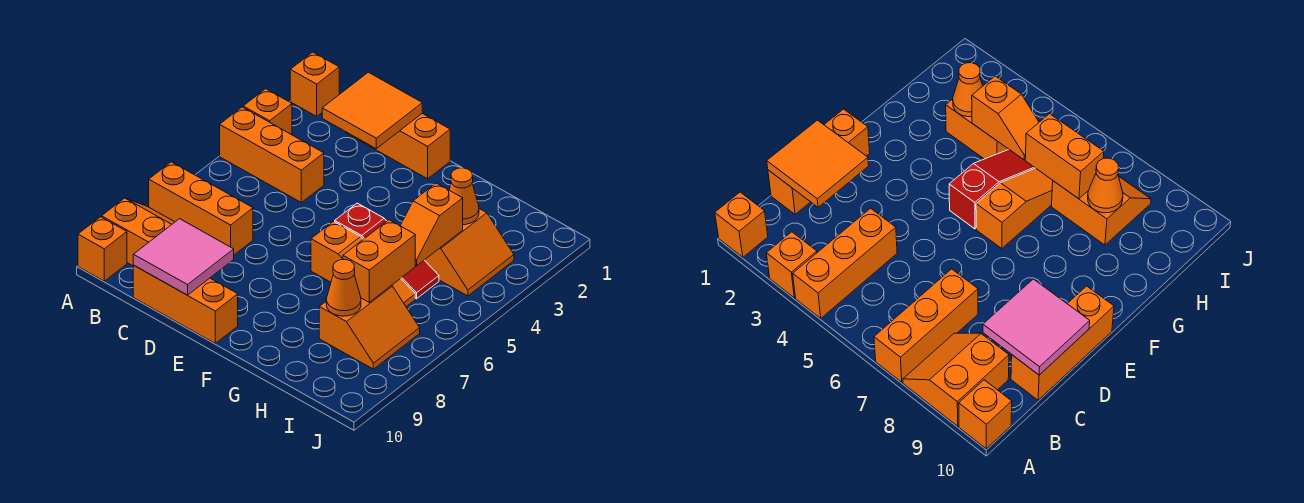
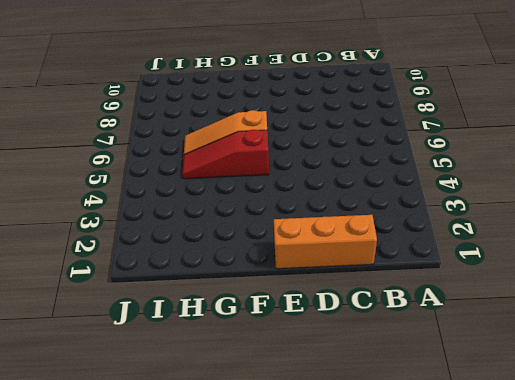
none -> orange brick A1 level 1
none -> orange brick A3 level 1
none -> orange brick A4:C4 level 1

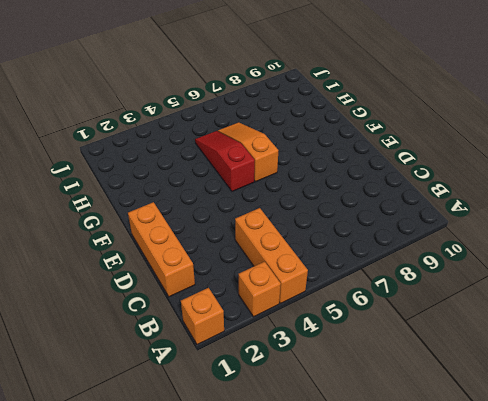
none -> orange brick A7:C7 level 1
none -> orange slope A8:B9 level 1 top 9
none -> orange brick A10 level 1

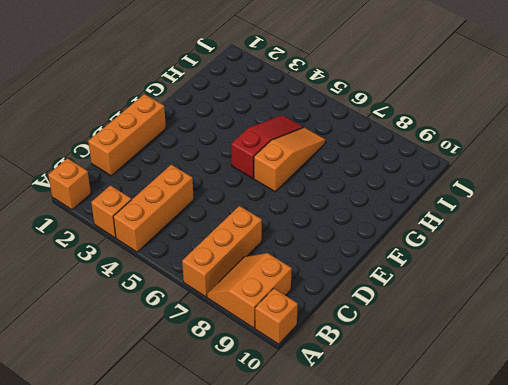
none -> orange brick C10:E10 level 1
none -> orange slope H3:I4 level 1 top H
none -> orange slope H7:I8 level 1 top H

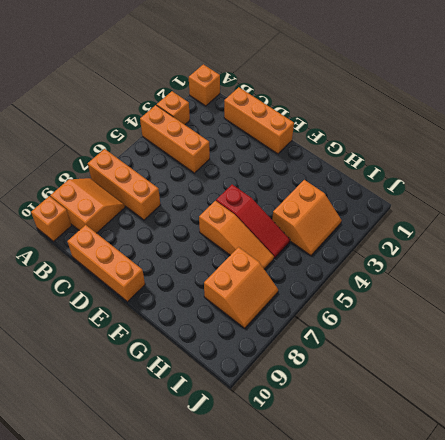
none -> orange tile C1:D2 level 2
none -> pink tile C9:D10 level 2
none -> orange cone H3 level 2

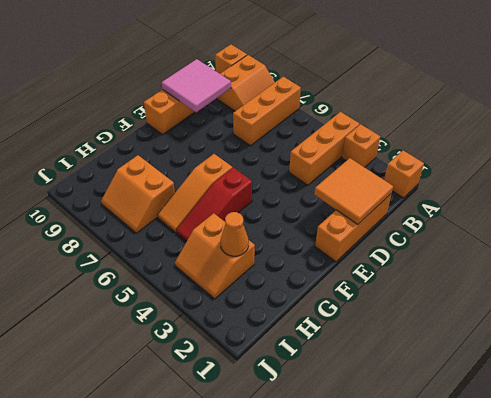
none -> orange slope H4:H5 level 2 top 4
none -> orange brick H6:H7 level 2
none -> orange cone H8 level 2

